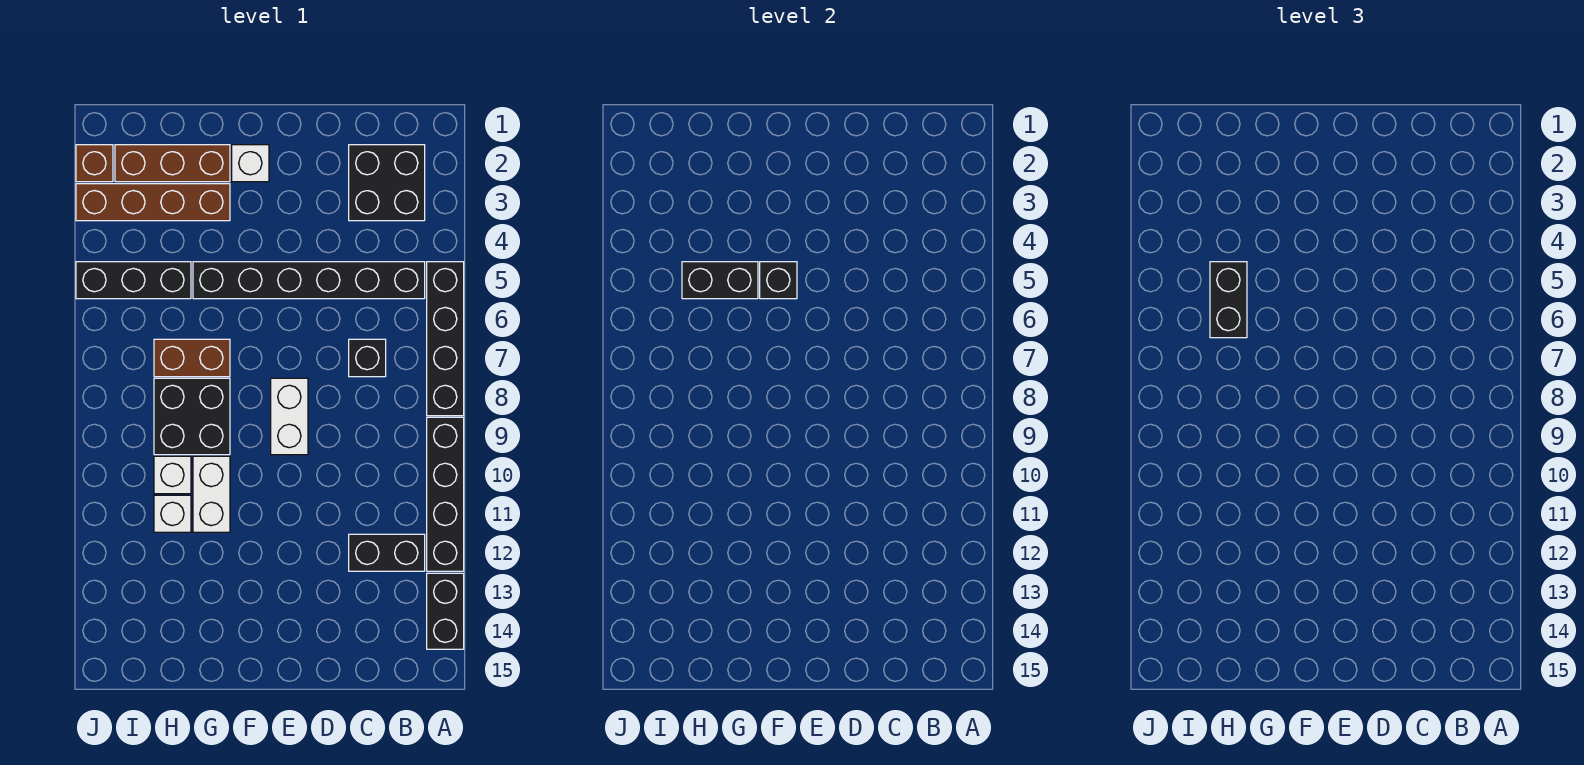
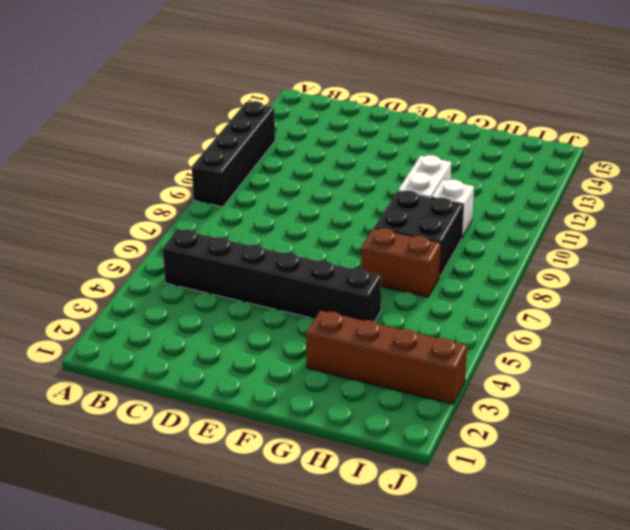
none -> black brick A5:A8 level 1
none -> black brick A13:A14 level 1
none -> black brick B2:C3 level 1

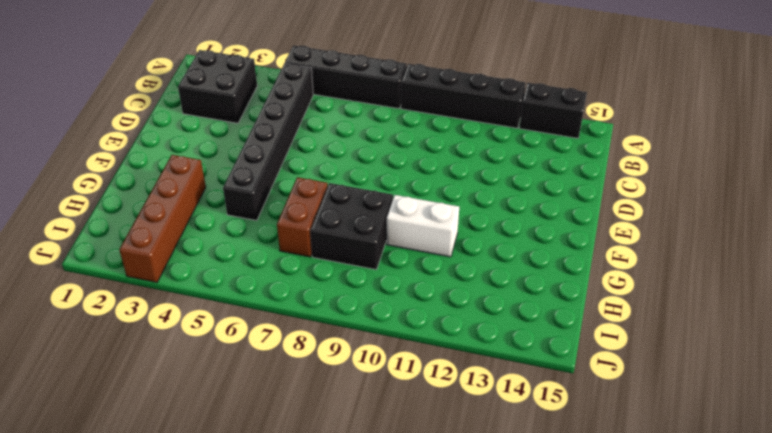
none -> black brick B12:C12 level 1
none -> black brick C7 level 1
none -> white brick E8:E9 level 1

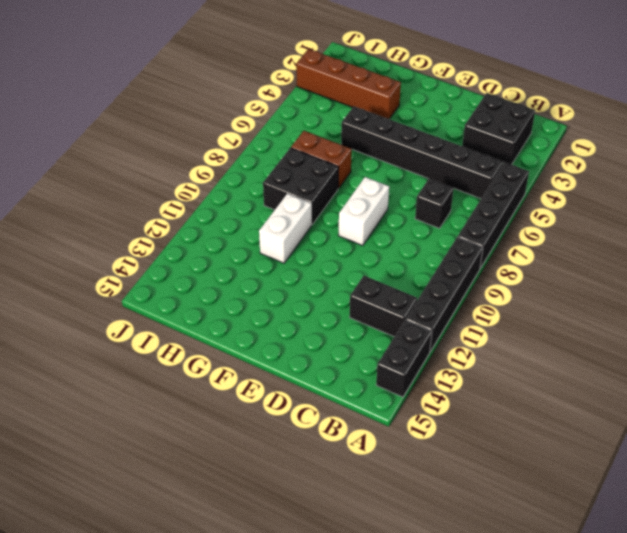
none -> white brick F2 level 1
none -> brown brick G2:I2 level 1
none -> black brick H5:J5 level 1

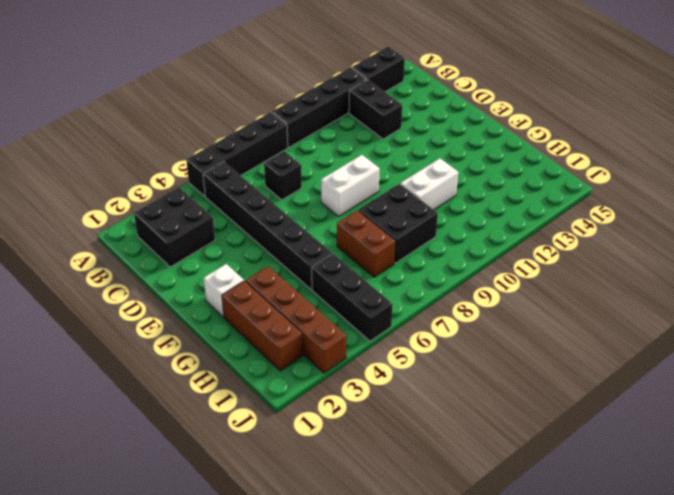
none -> white brick H10 level 1
none -> white brick H11 level 1
none -> brown brick J2 level 1

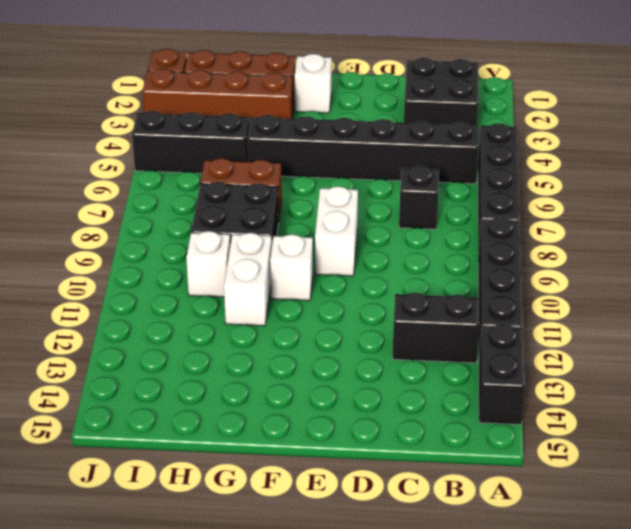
white brick F10 level 1 -> white brick H11 level 1
none -> black brick F5 level 2
none -> black brick G5:H5 level 2
none -> black brick H5:H6 level 3

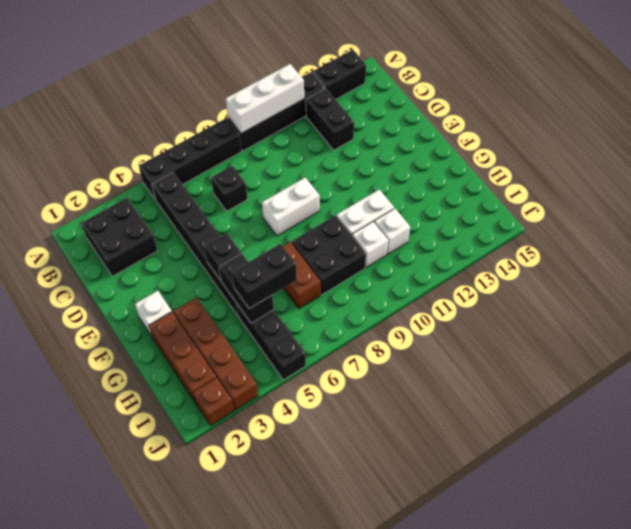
white brick A9:A11 level 2 -> none

